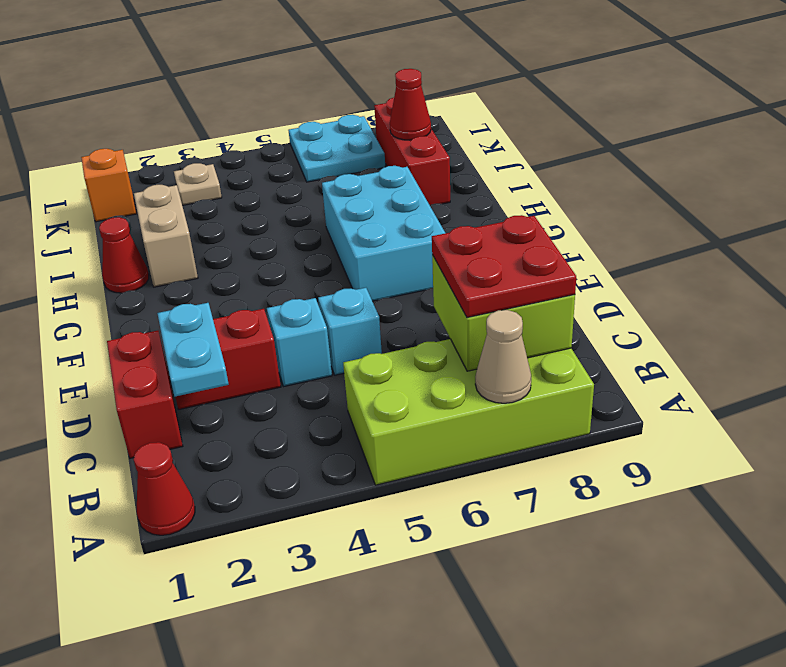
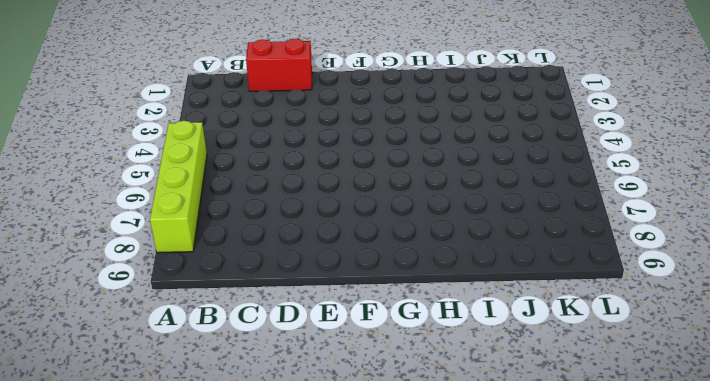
lime brick A5:A8 level 1 -> lime brick A5:B8 level 1
none -> red cone A1 level 1
none -> red brick D2:D3 level 1
none -> cyan brick D4 level 1

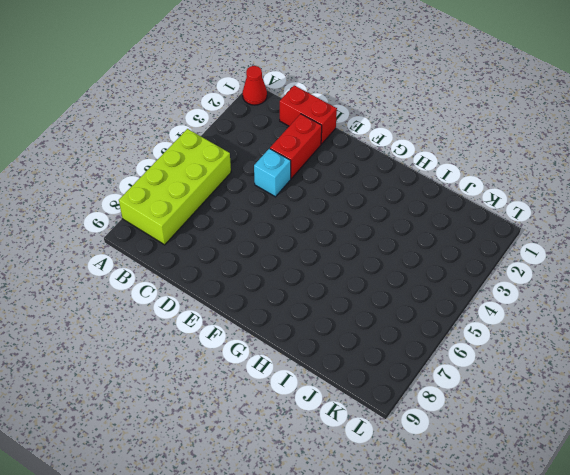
none -> cyan brick D5 level 1
none -> cyan brick F6:H7 level 1
none -> red cone H1 level 1

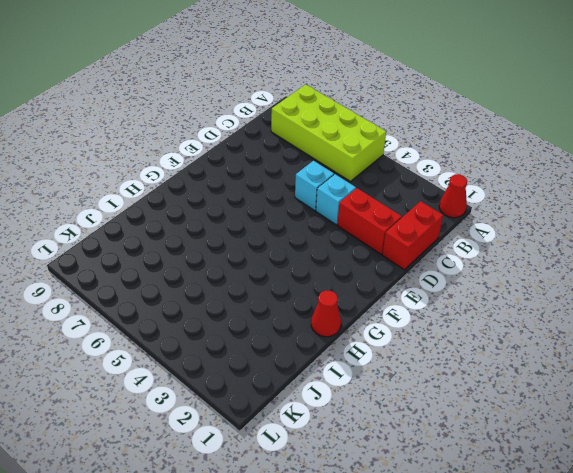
none -> cyan brick F6:H7 level 1
none -> tan brick H2:I2 level 1
none -> red brick I8:K8 level 1

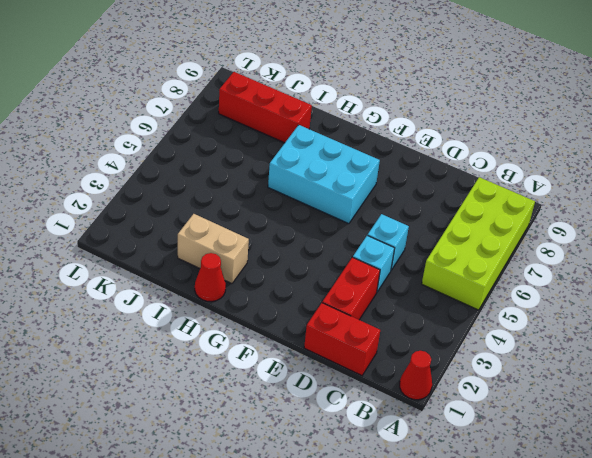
none -> orange brick K1 level 1
none -> tan plate K3 level 1
none -> cyan plate K6:L7 level 1

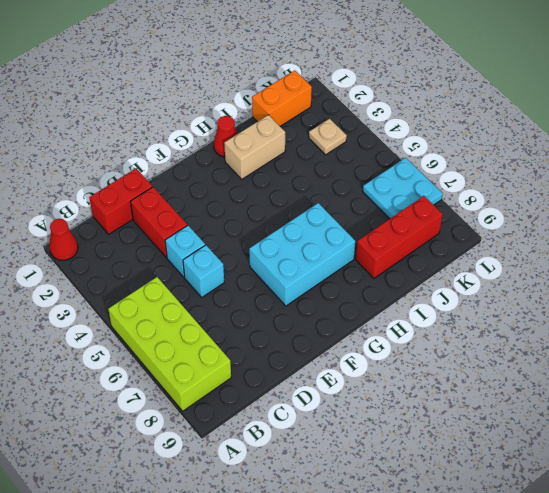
orange brick J1:K1 level 1 -> orange brick K1 level 1
none -> tan cone A7 level 2
none -> lime brick B7:C8 level 2
none -> cyan plate C2:D2 level 2

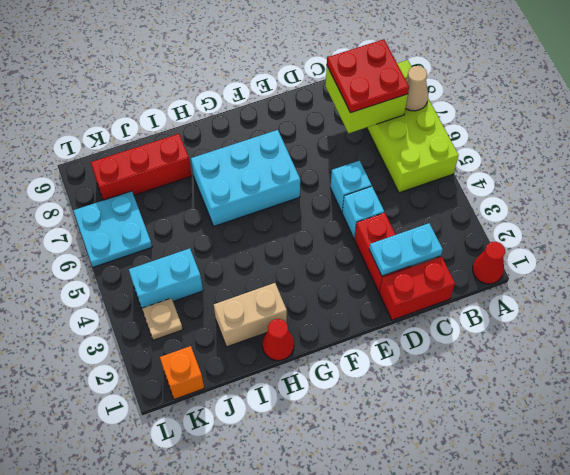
cyan brick J4:K4 level 1 -> none
none -> red cone J8 level 2

